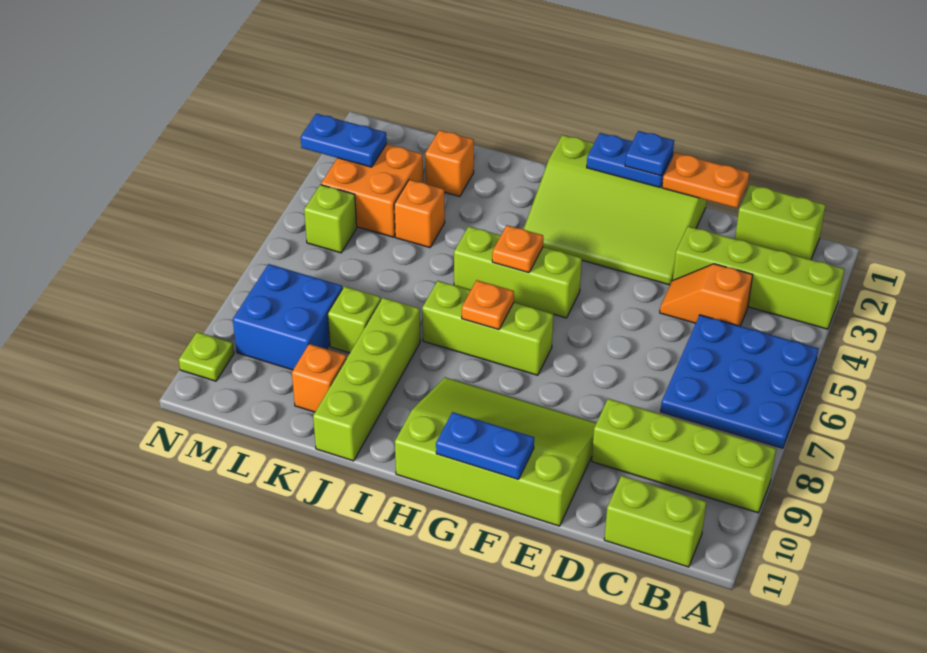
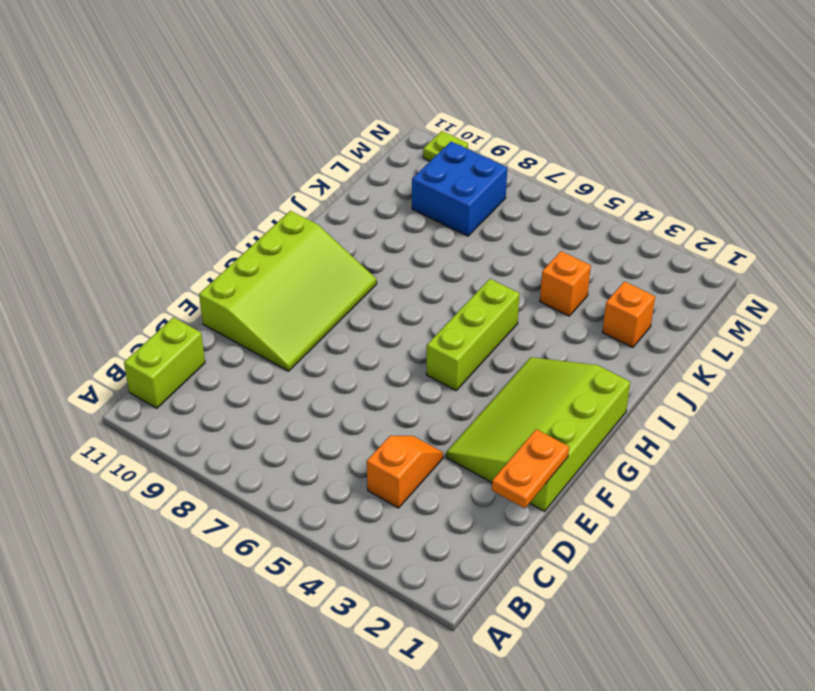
none -> lime brick A3:D3 level 1
none -> blue plate A5:C7 level 1
none -> lime brick A9:D9 level 1

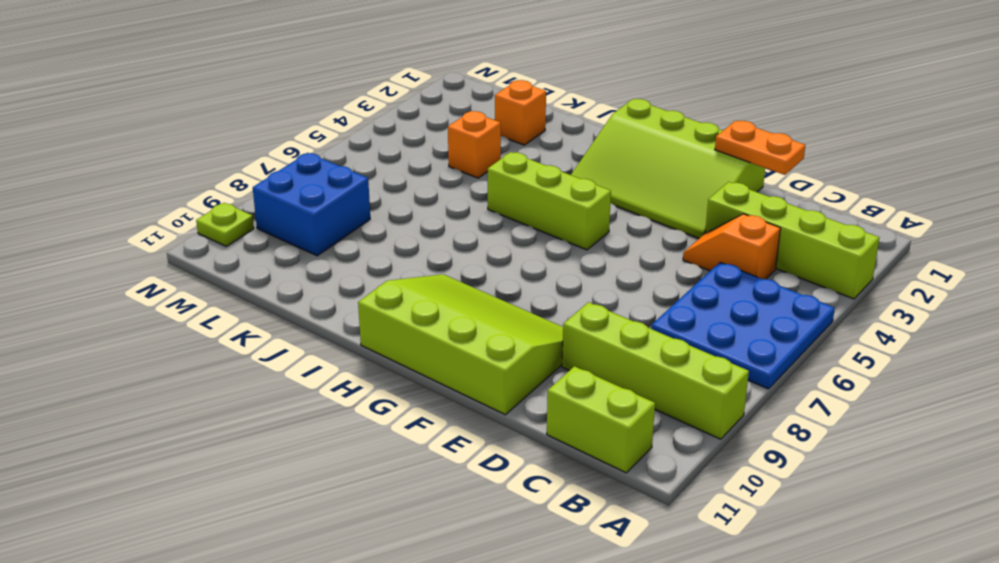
none -> lime brick B1:C1 level 1
none -> lime brick G7:I7 level 1
none -> lime brick J8:J11 level 1

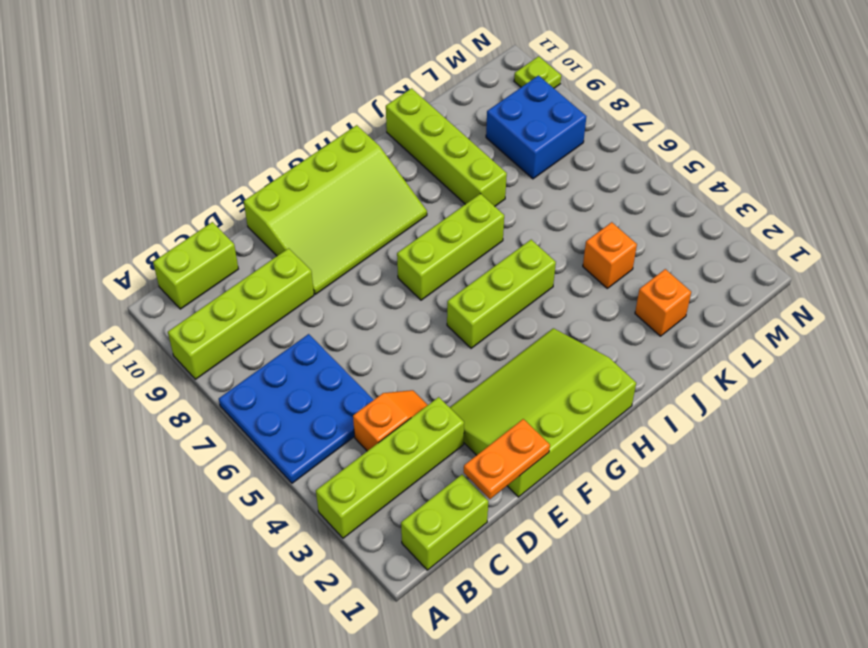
none -> lime brick K8 level 1
none -> orange brick K10 level 1
none -> orange brick L3:M4 level 1

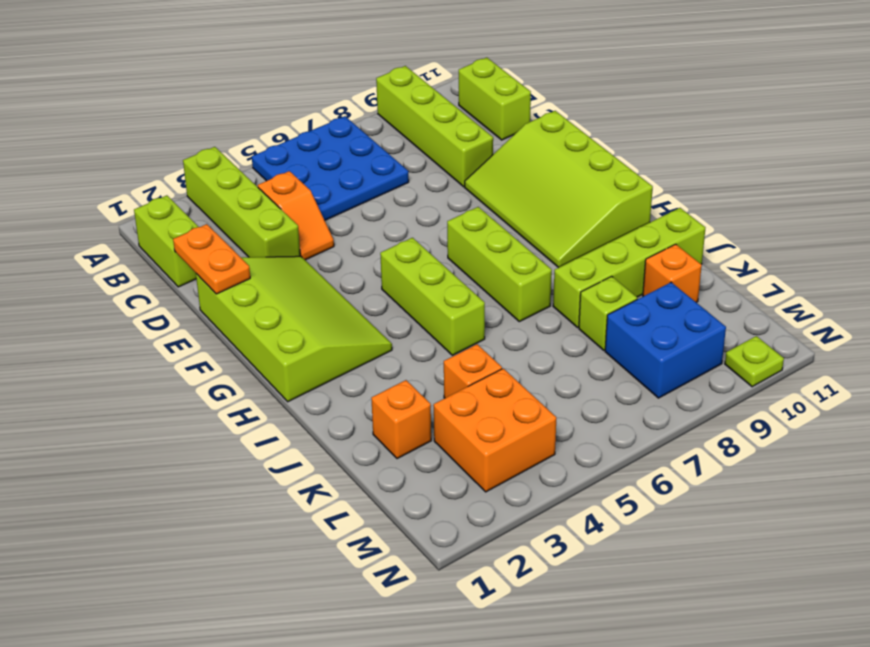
none -> lime brick M5 level 1
none -> blue plate F1:G1 level 2
none -> blue plate F11:G11 level 2

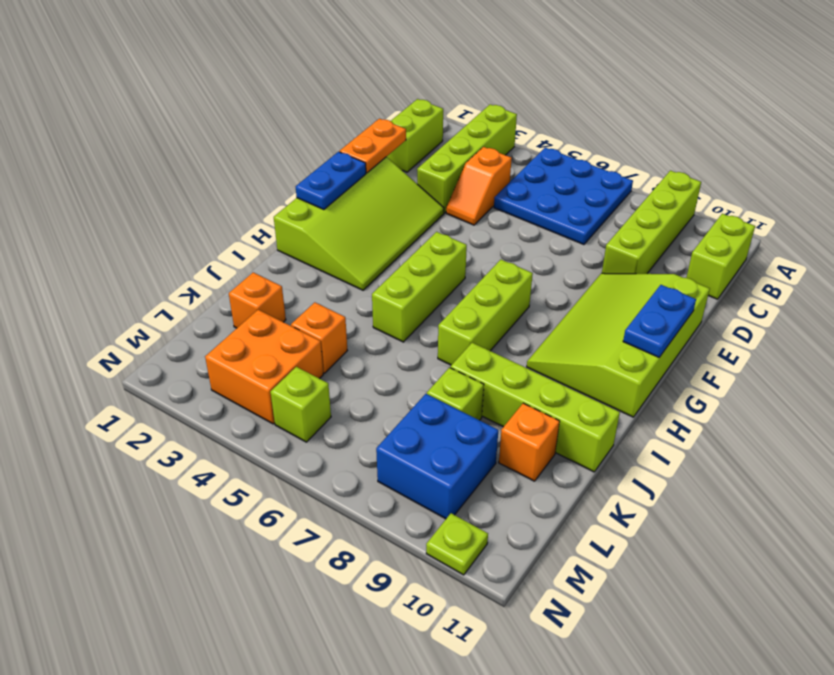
none -> orange plate H5 level 2
none -> orange plate H7 level 2
none -> blue plate M3:N3 level 2

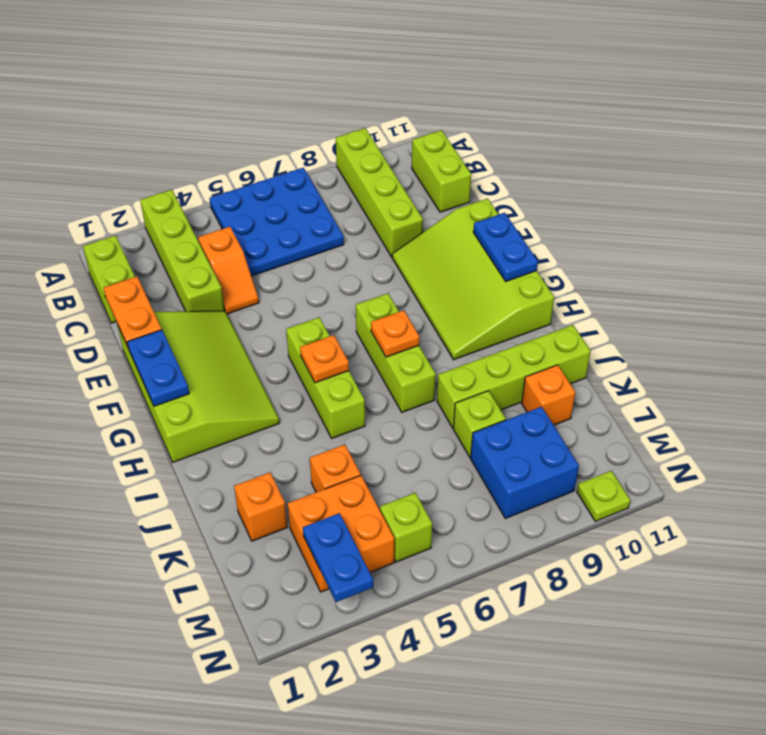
none -> blue plate F1 level 3

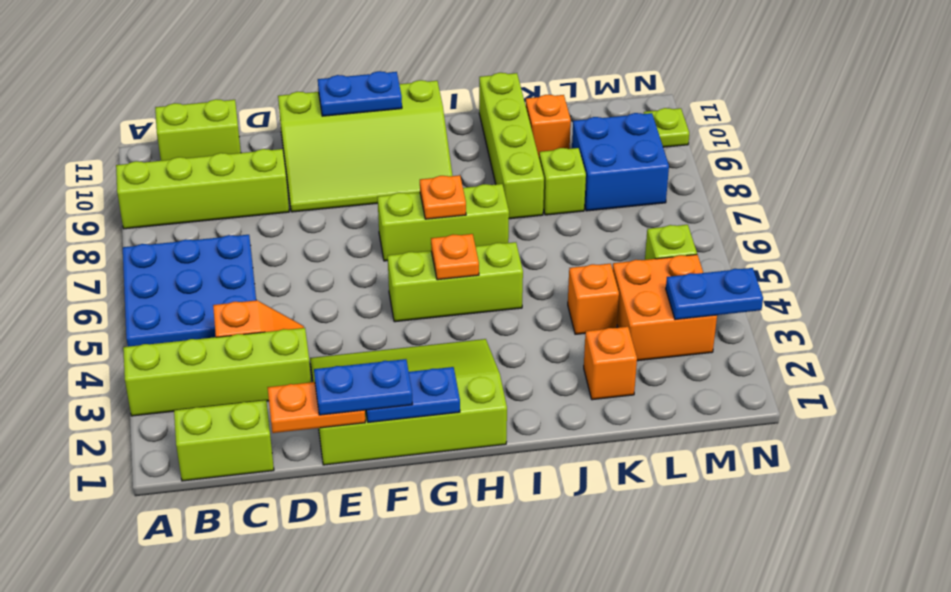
blue plate E1:F1 level 3 -> blue plate F1 level 3

